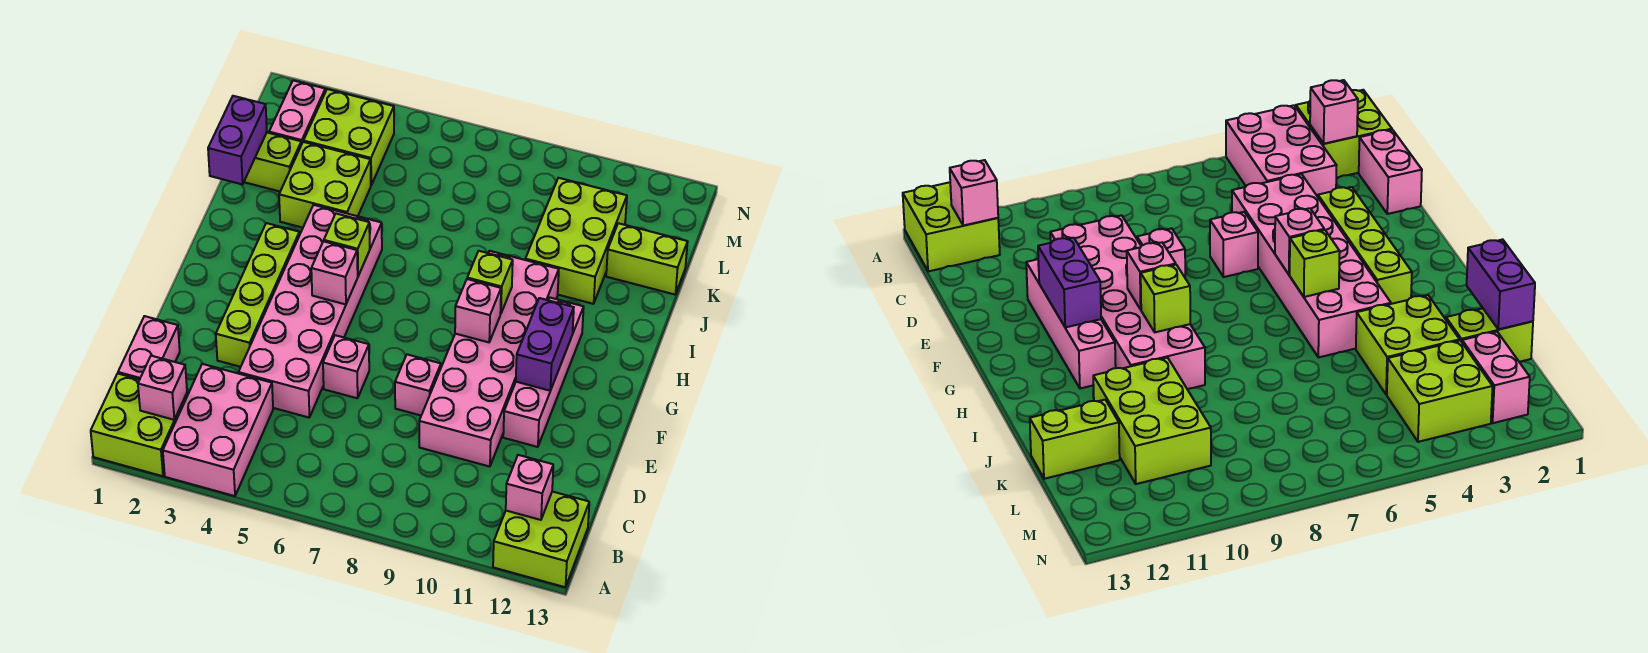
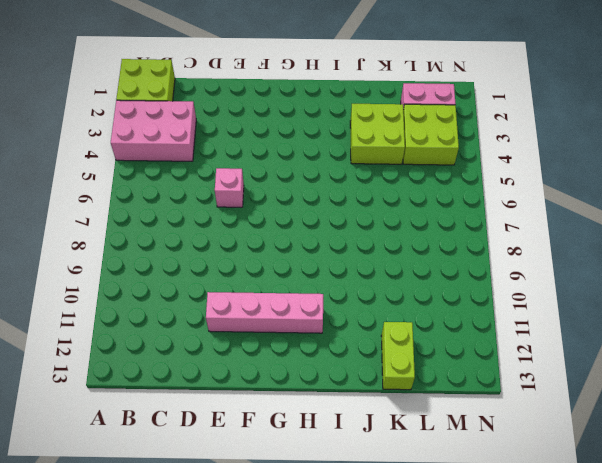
none -> lime brick A12:B13 level 1
none -> pink brick C1:D1 level 1
none -> pink brick D4:I5 level 1

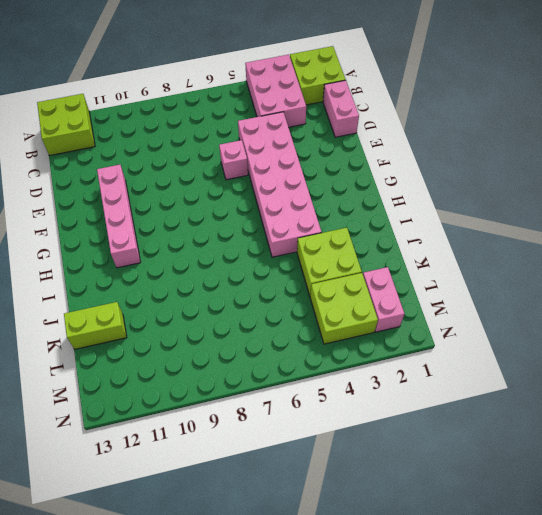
none -> pink brick D9:I10 level 1
none -> lime brick E3:H3 level 1
none -> pink brick E8 level 1

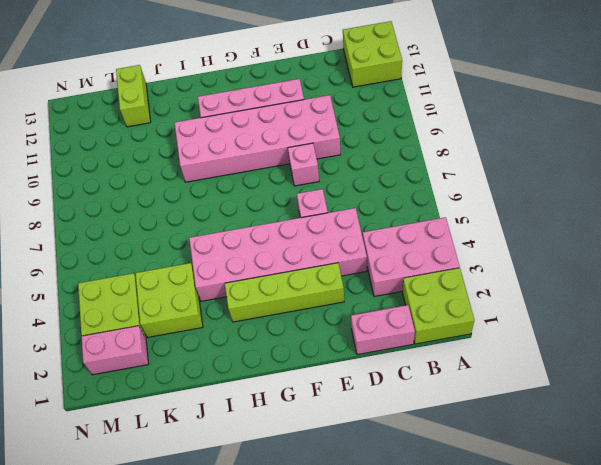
none -> lime brick J10:L11 level 1
none -> lime brick K1:K2 level 1
none -> pink brick B2 level 2

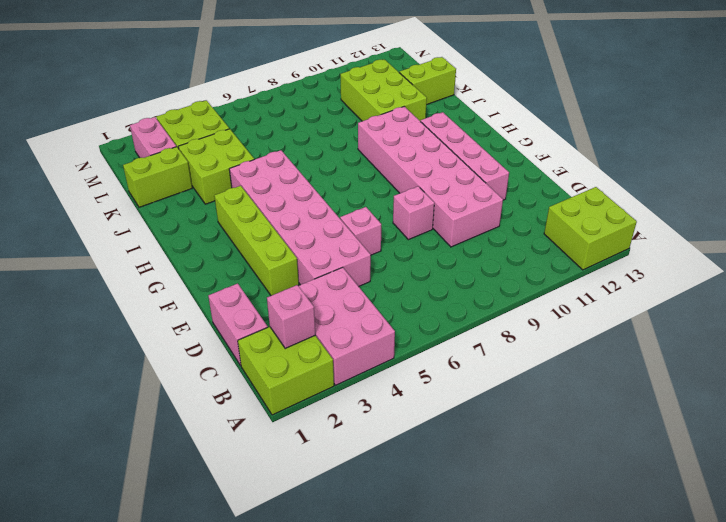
none -> pink brick B12 level 2
none -> purple brick F11:G11 level 2
none -> pink brick G5 level 2

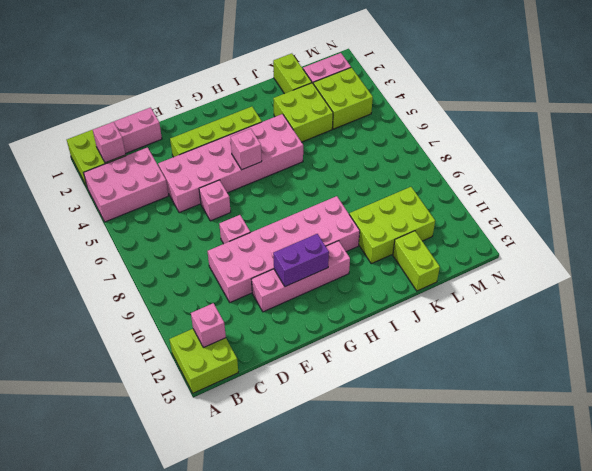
none -> pink brick G9 level 2
none -> lime brick H5 level 2
none -> lime brick H9 level 2

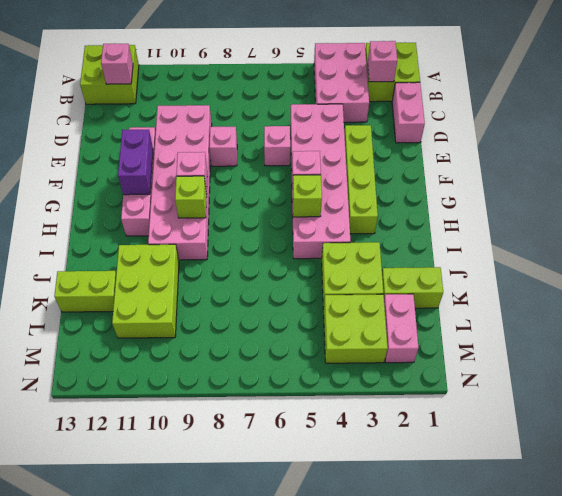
none -> purple brick J1:K1 level 2

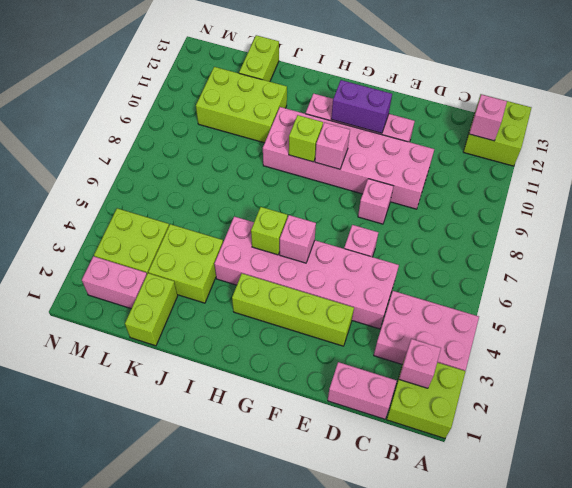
none -> purple brick J1:K1 level 2

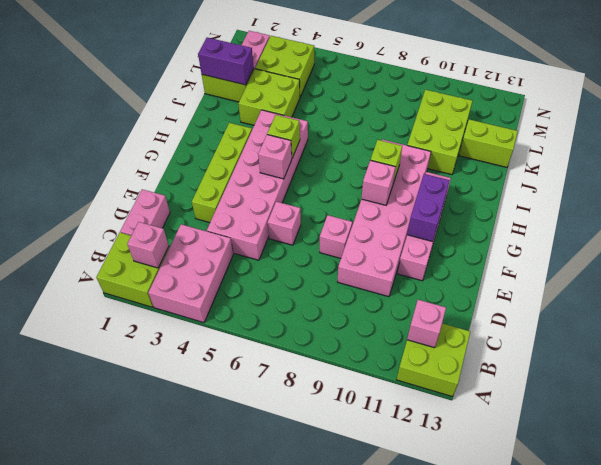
purple brick K1:K2 level 2 -> purple brick J1:K1 level 2

